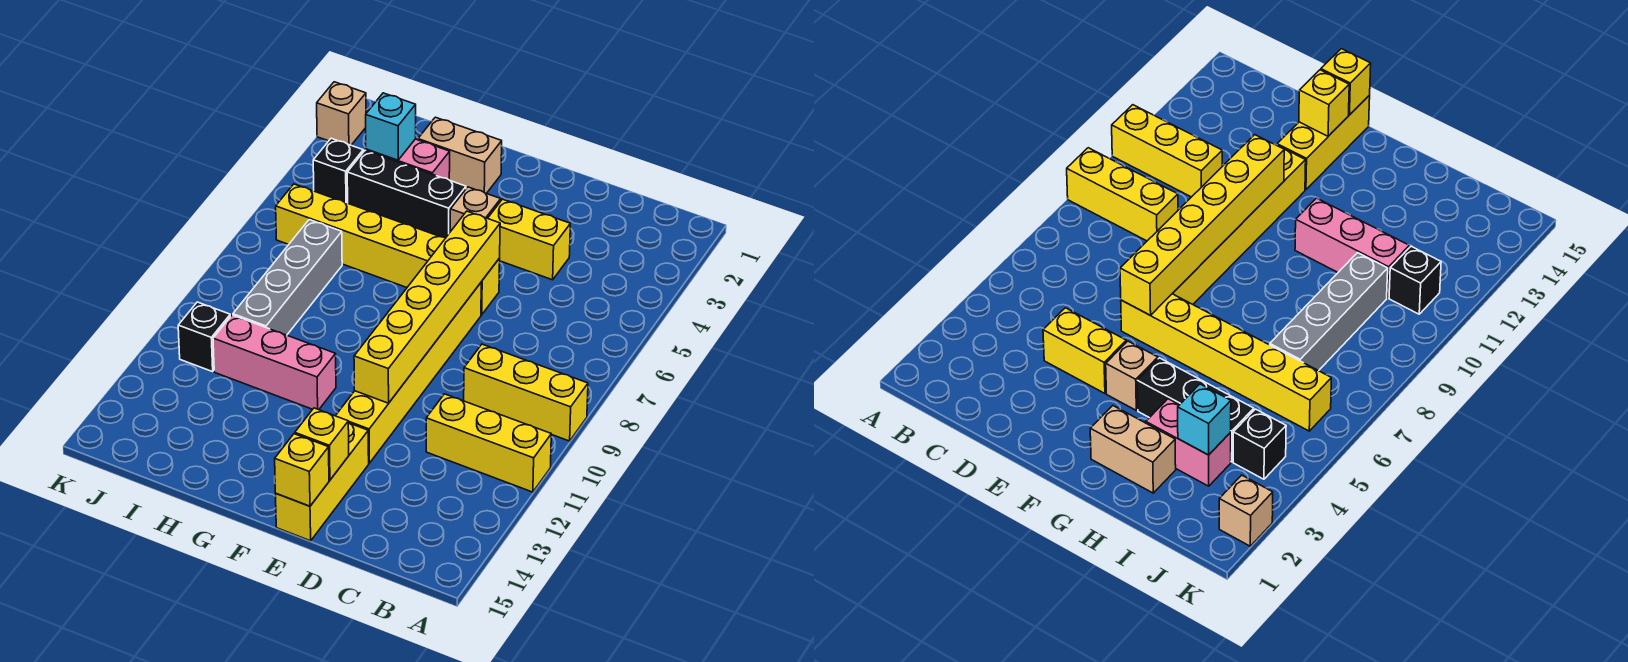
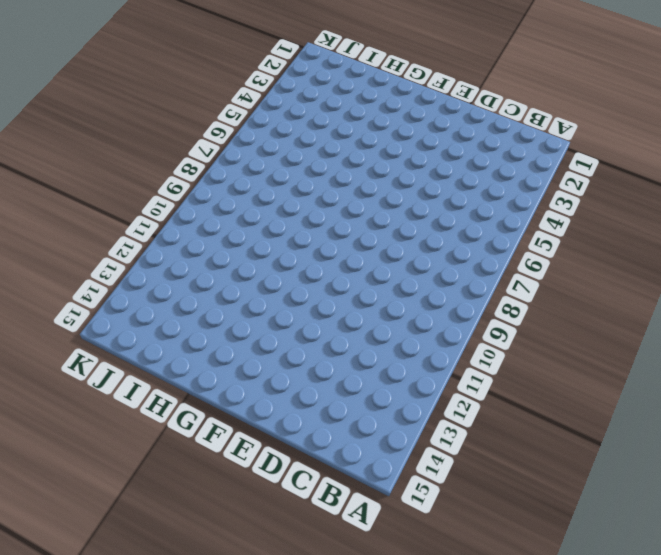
none -> yellow brick A9:C9 level 1
none -> yellow brick A11:C11 level 1
none -> yellow brick D4:E4 level 1

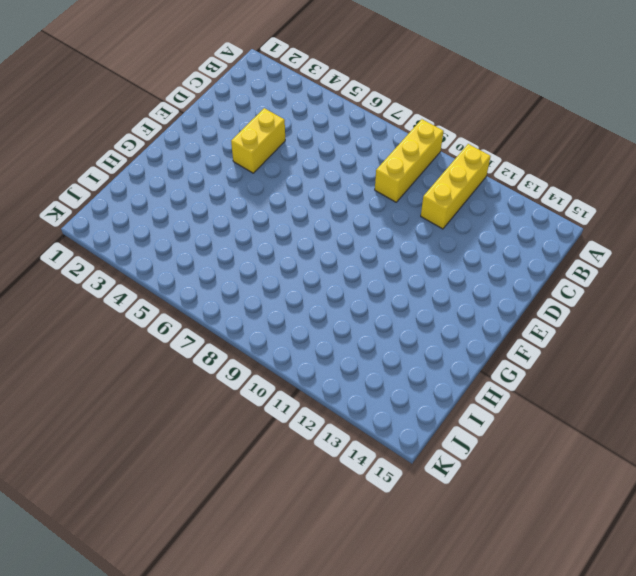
none -> yellow brick E6:J6 level 1
none -> yellow brick E7:E12 level 1
none -> yellow brick E13:E15 level 1

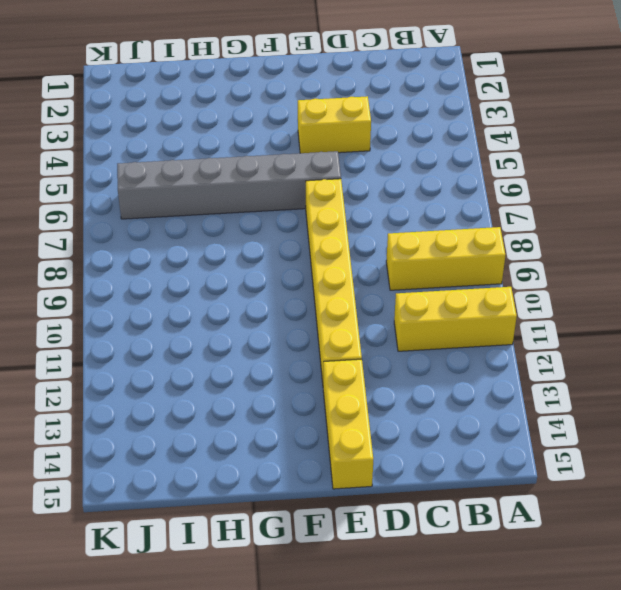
grey brick E6:J6 level 1 -> yellow brick E6:J6 level 1
none -> tan brick F4 level 1
none -> tan brick G2:H2 level 1
none -> black brick G4:I4 level 1

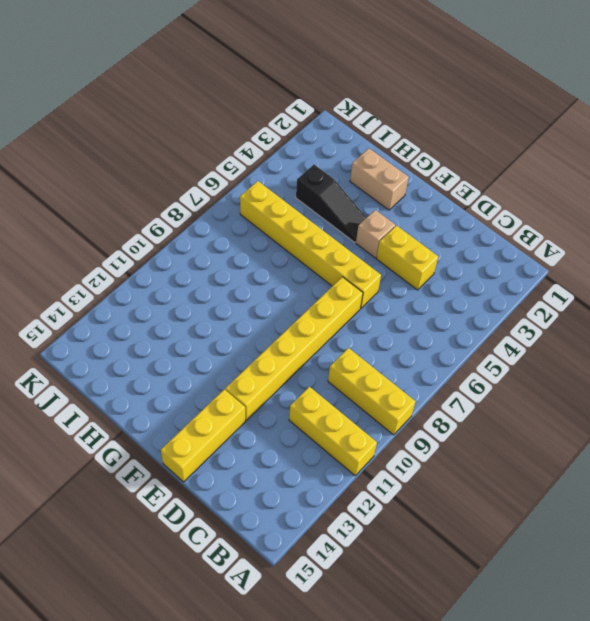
black slope G4:I4 level 1 top I -> black brick G4:I4 level 1
none -> pink brick G11:I11 level 1
none -> pink brick H3:I3 level 1
none -> grey brick I7:I10 level 1

